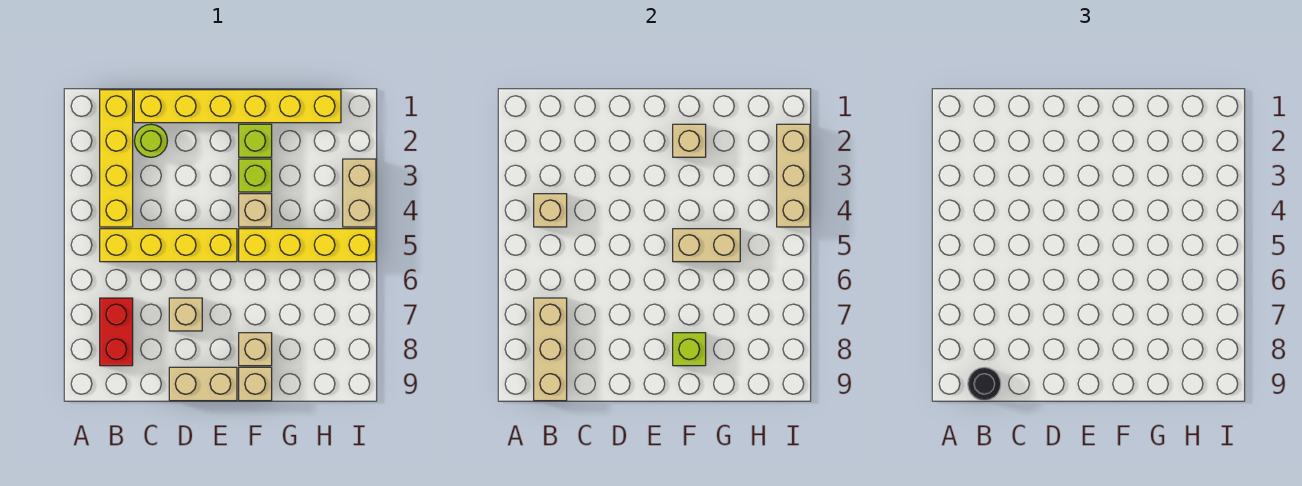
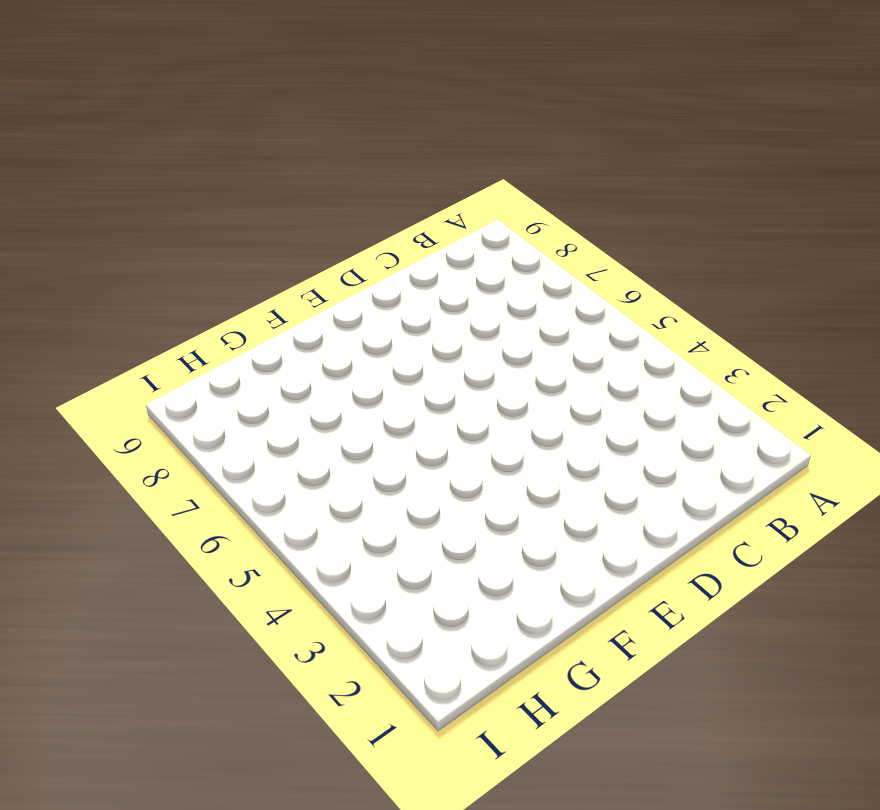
none -> yellow brick B1:B4 level 1
none -> yellow brick B5:E5 level 1
none -> red brick B7:B8 level 1

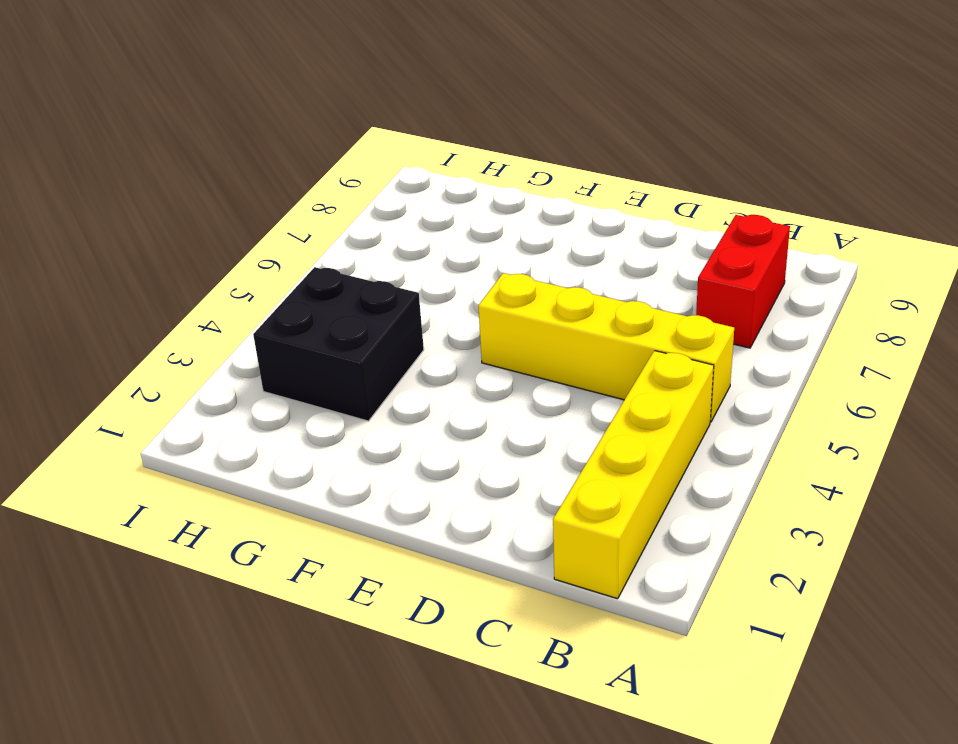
black brick G3:H4 level 1 -> none
none -> yellow brick C1:H1 level 1
none -> lime round brick C2 level 1
none -> tan brick D7 level 1

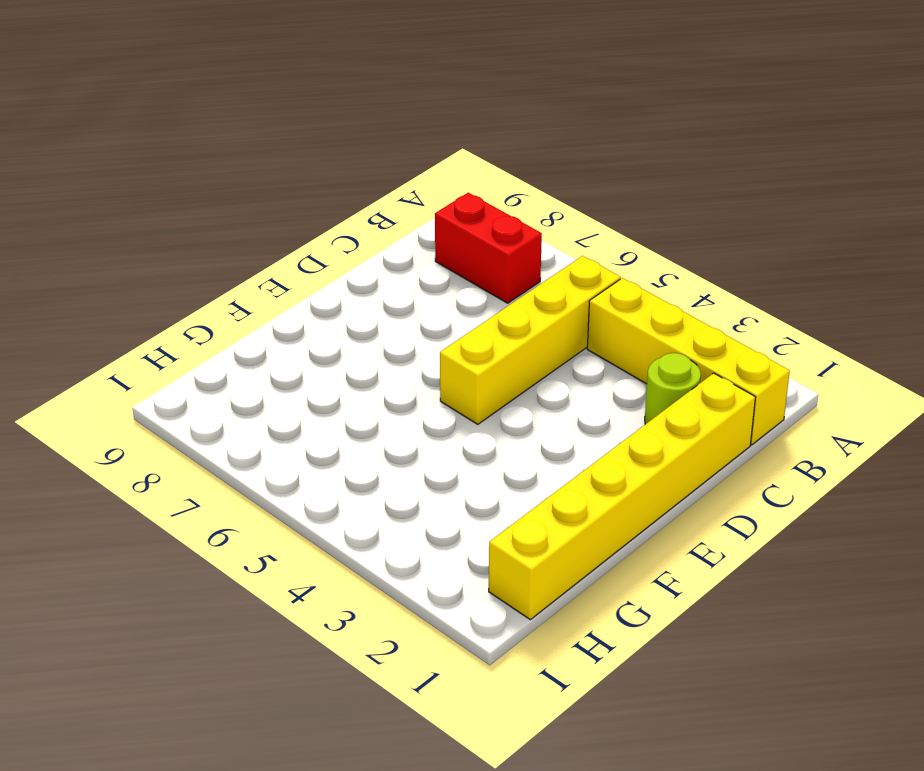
none -> tan brick D7 level 1
none -> tan brick D9:E9 level 1
none -> lime brick F2 level 1

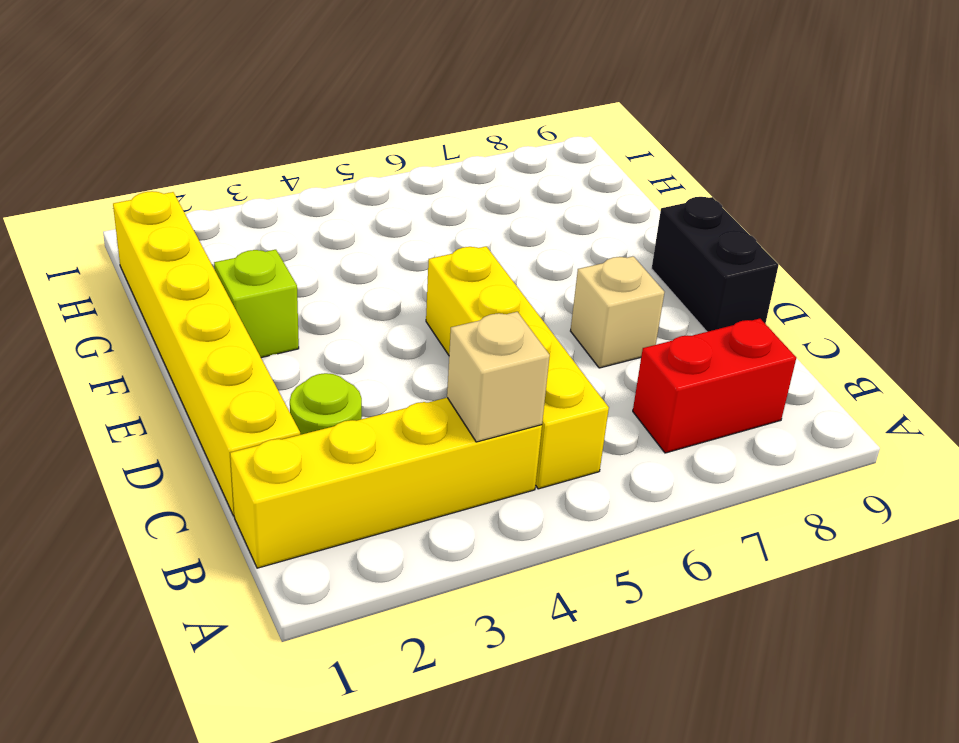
black brick D9:E9 level 1 -> tan brick D9:E9 level 1
none -> lime brick F3 level 1
none -> tan brick F4 level 1
none -> yellow brick F5:I5 level 1

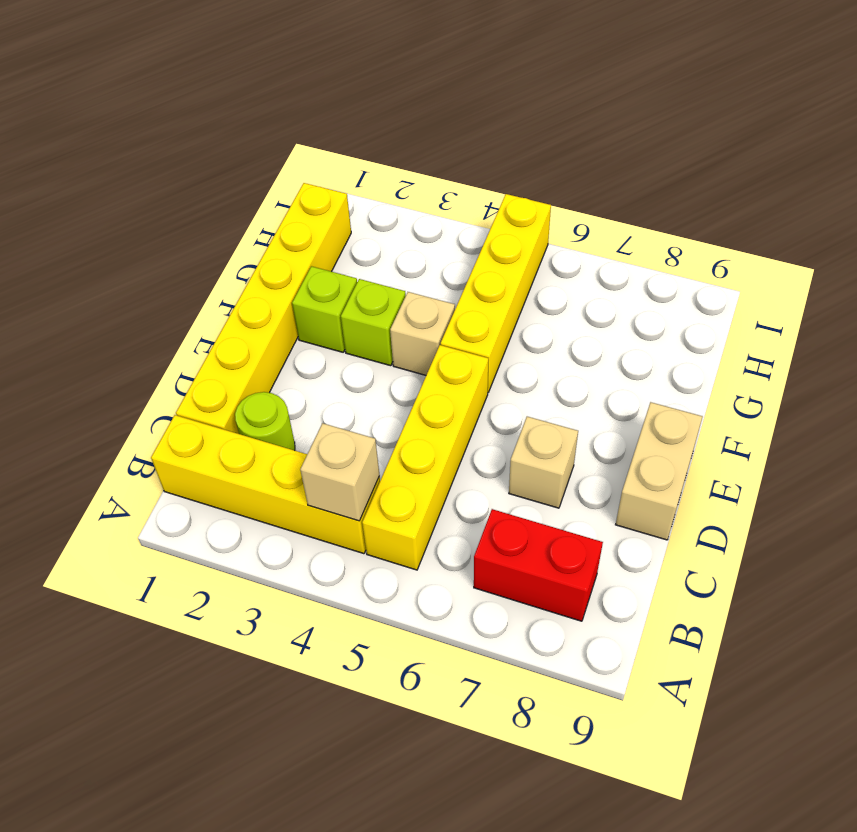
none -> tan brick F8 level 1
none -> tan brick F9 level 1
none -> tan brick I3:I4 level 1

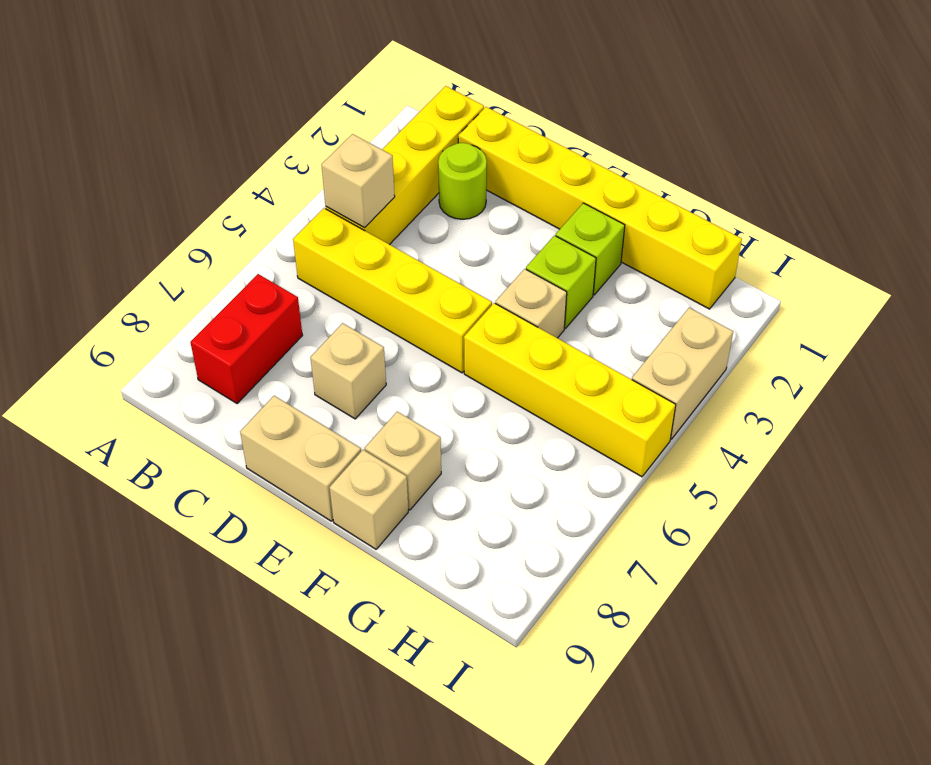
none -> tan brick B7:B9 level 2
none -> tan brick F2 level 2
none -> tan brick F5:G5 level 2

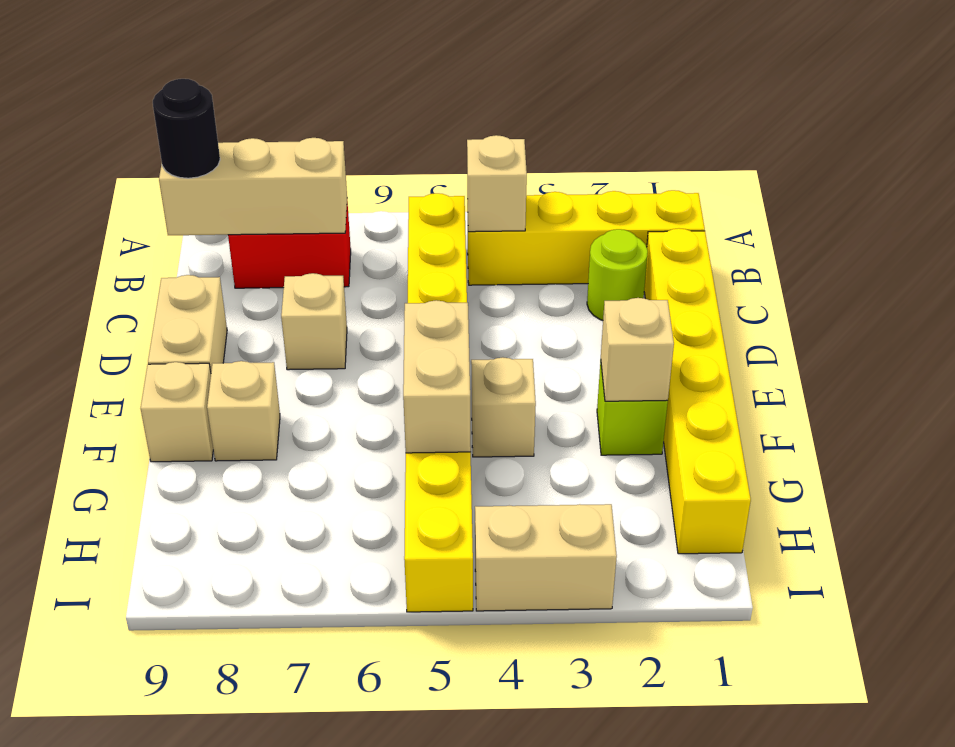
none -> lime brick F3 level 1
none -> lime brick F8 level 2
none -> tan brick I2:I4 level 2

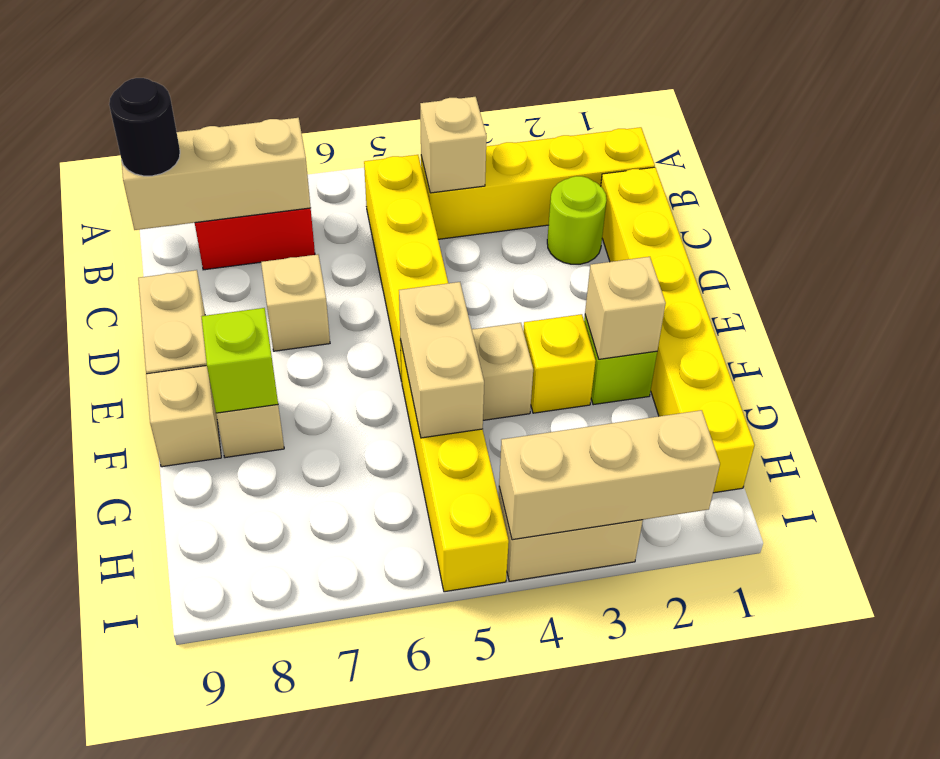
yellow brick F3 level 1 -> lime brick F3 level 1

